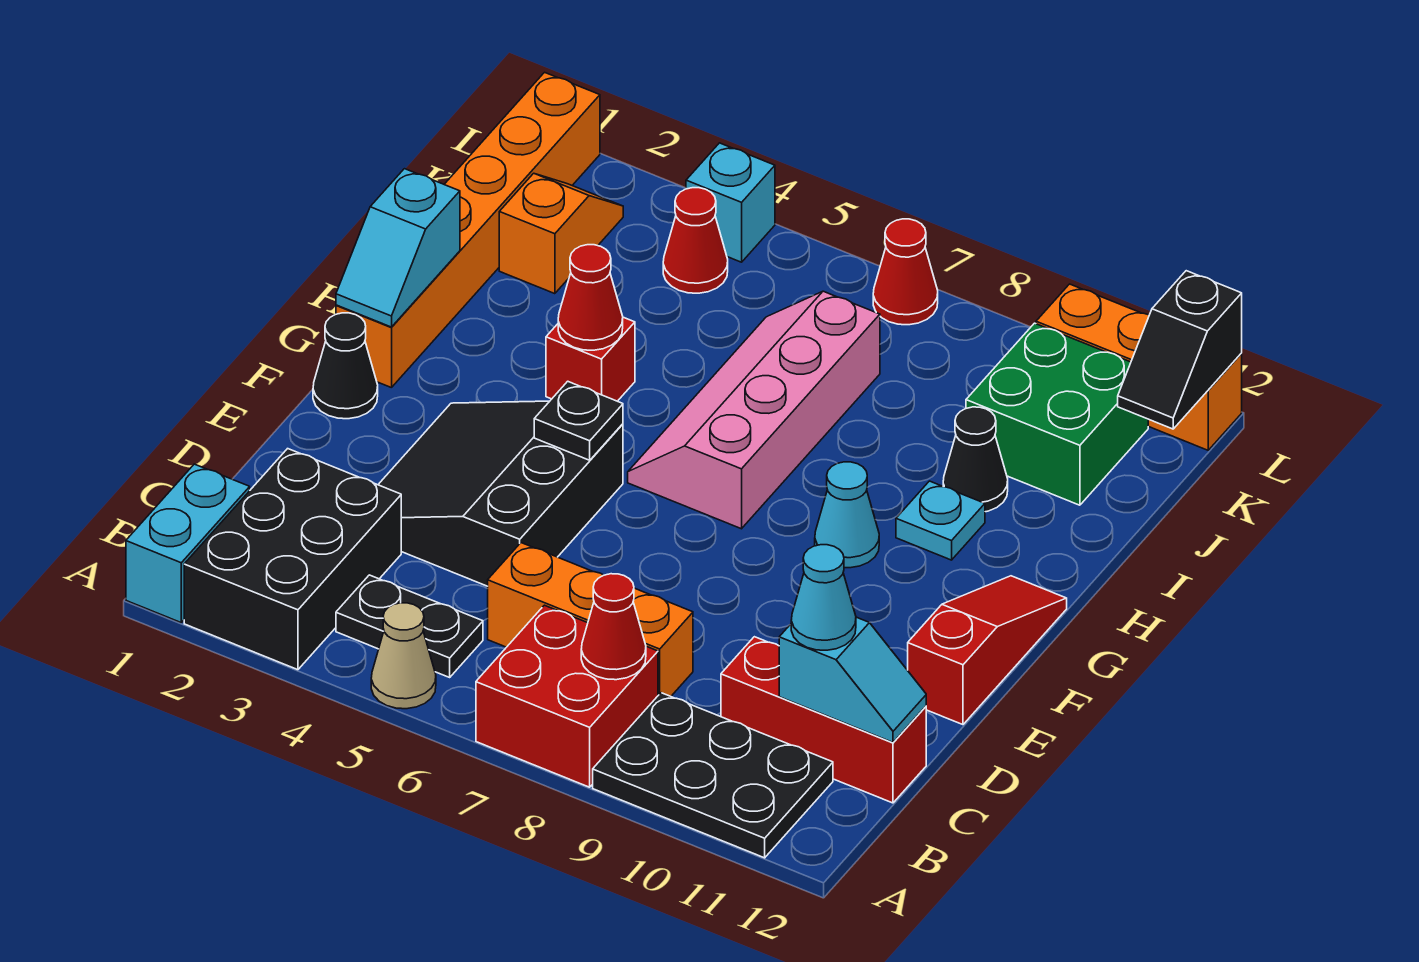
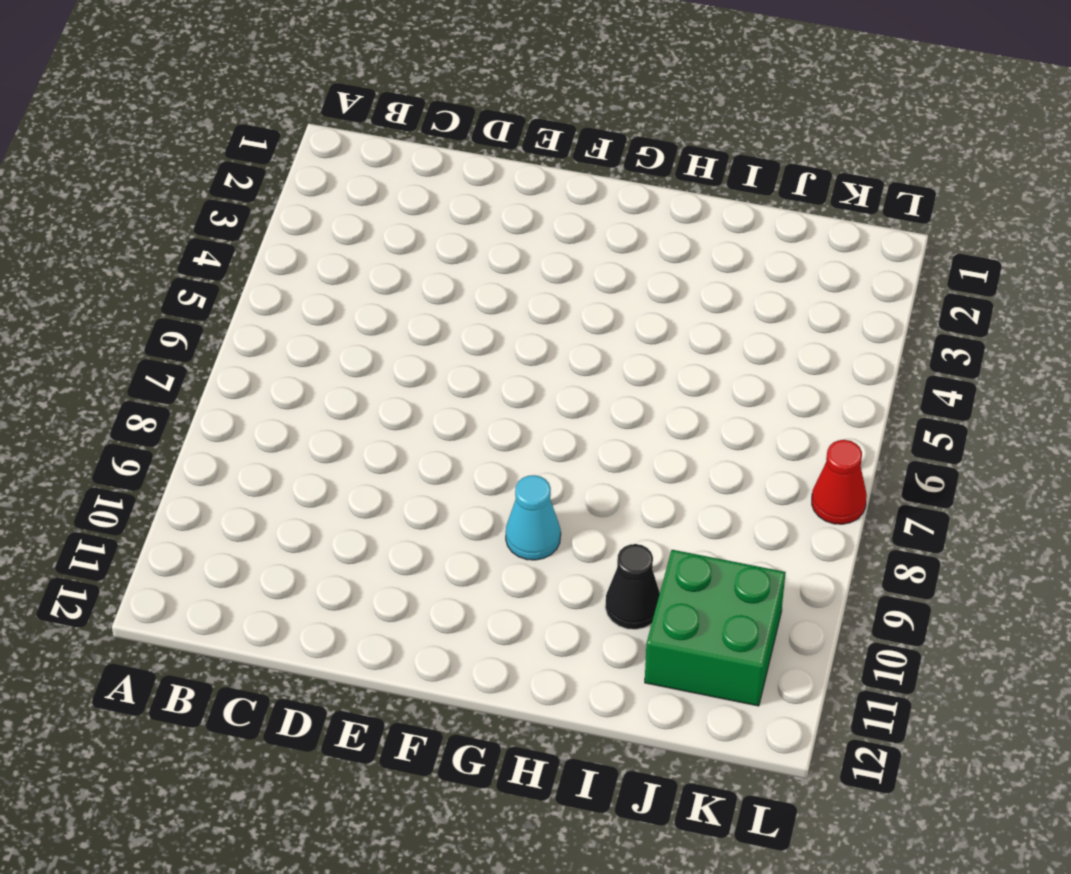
none -> cyan brick A1:B1 level 1
none -> black brick A2:C3 level 1
none -> tan cone A5 level 1
none -> red brick A7:B8 level 1

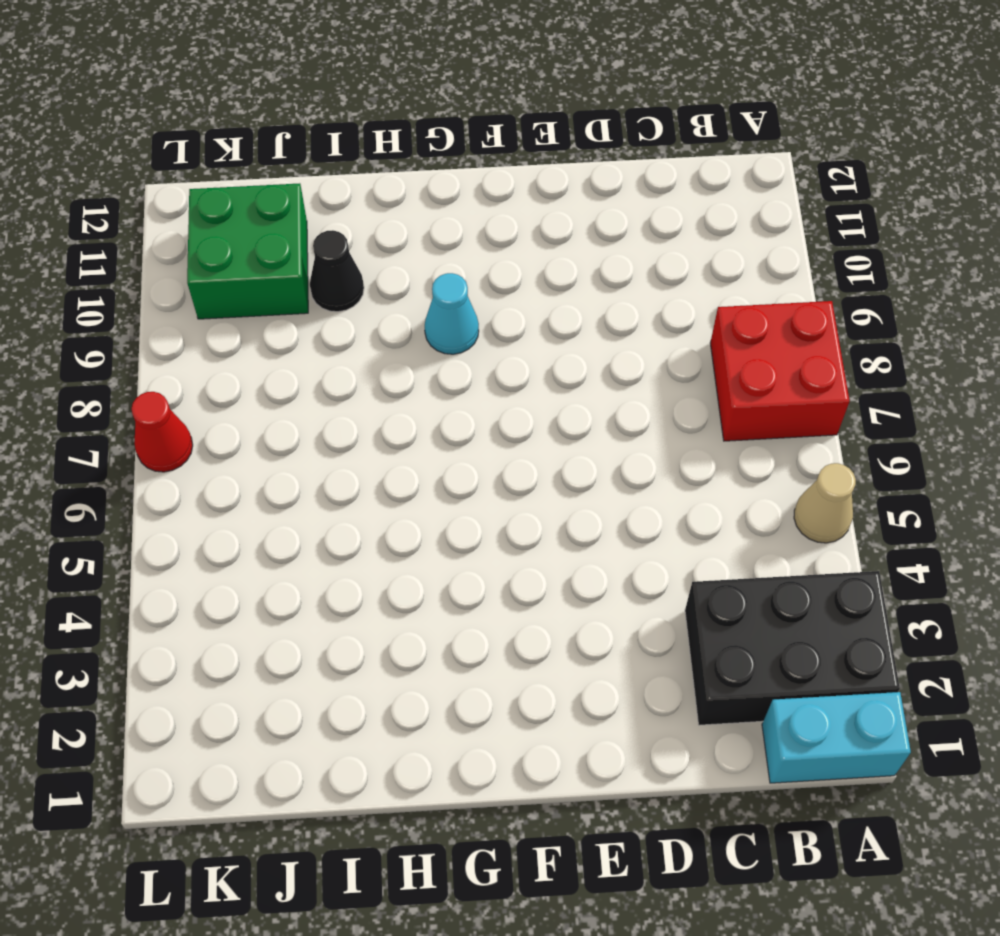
none -> black plate A9:B11 level 1
none -> black plate B4:B5 level 1
none -> orange brick C6:C8 level 1
none -> red brick C10:C12 level 1

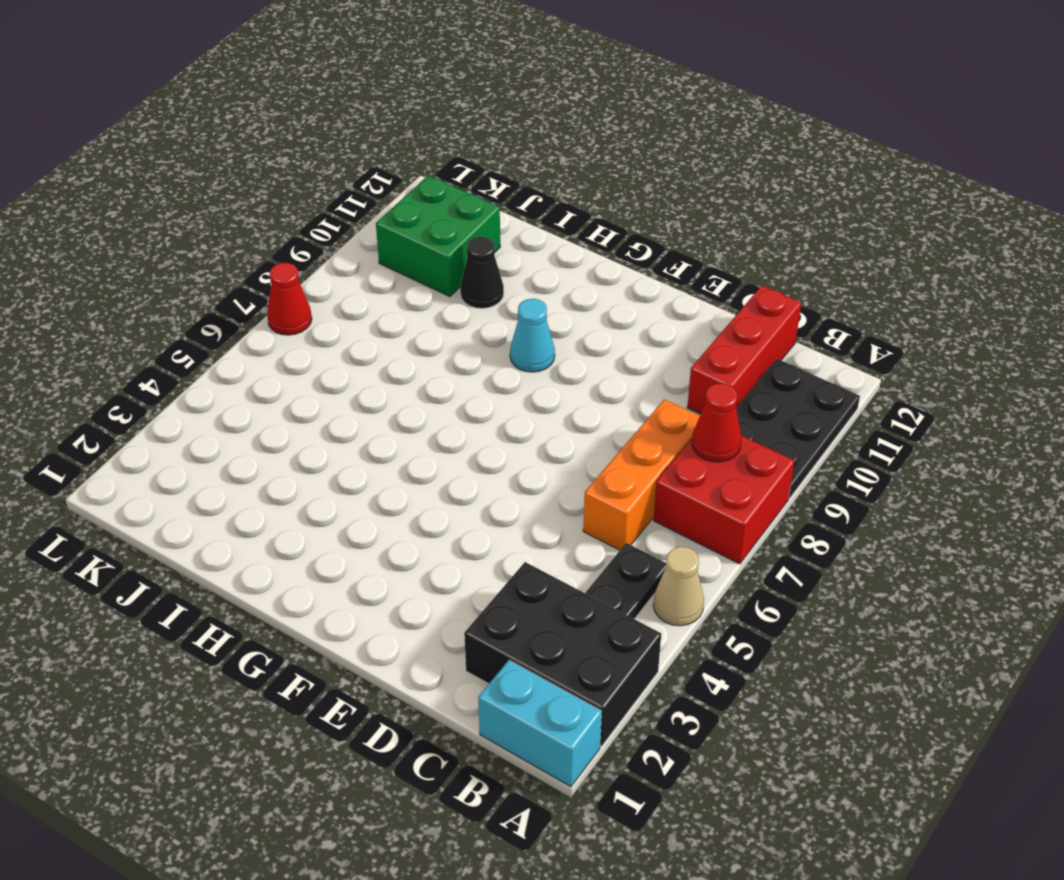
none -> black slope D3:F5 level 1 top 5
none -> red slope E12:G12 level 1 top E
none -> black cone F1 level 1
none -> orange brick G1:L1 level 1

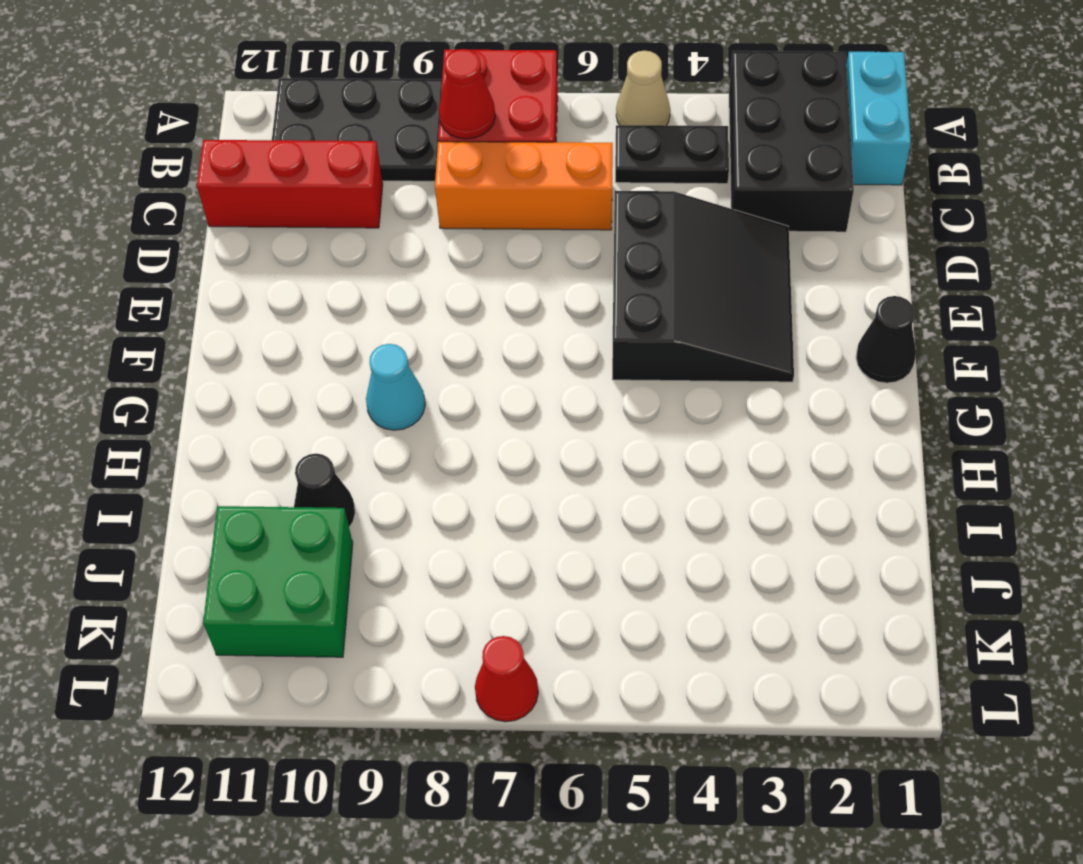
none -> red slope E12:G12 level 1 top E
none -> orange brick G1:L1 level 1
none -> pink slope G6:J7 level 1 top 7
none -> red brick H4 level 1

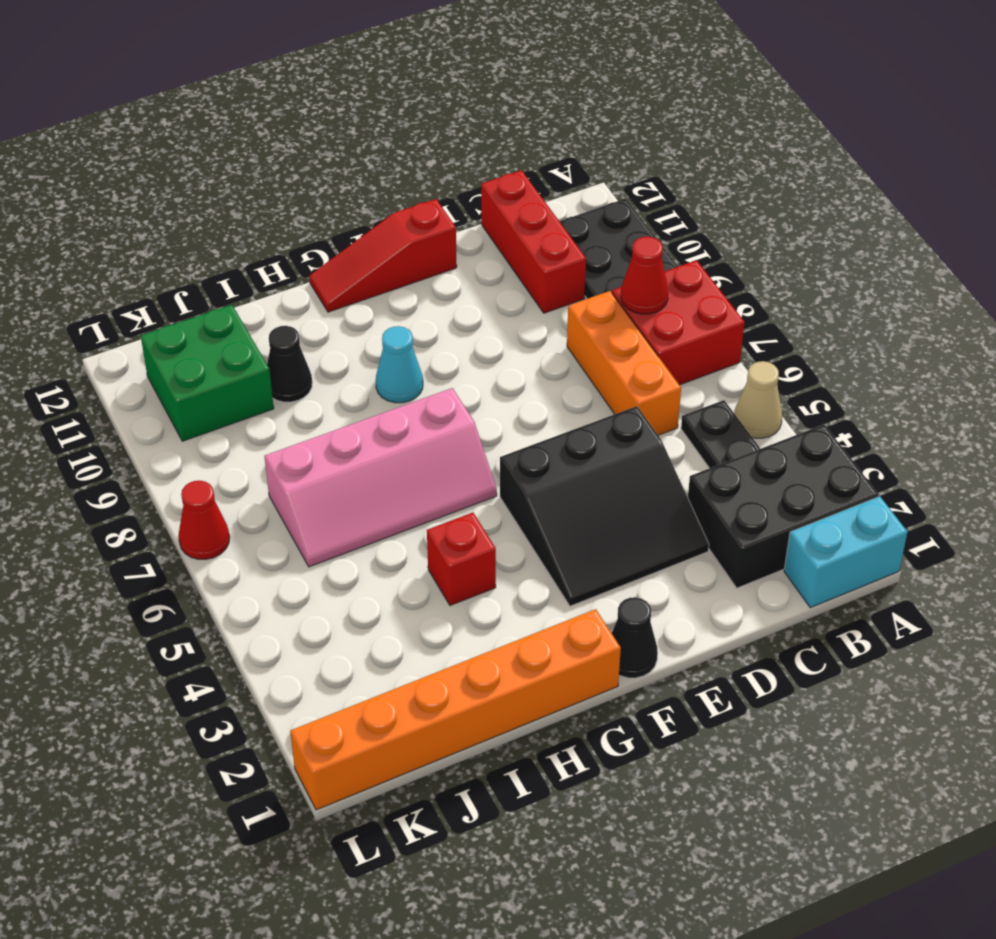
none -> cyan plate H10 level 1
none -> orange slope J2:K2 level 1 top J
none -> red cone K4 level 1
none -> cyan brick L4 level 1

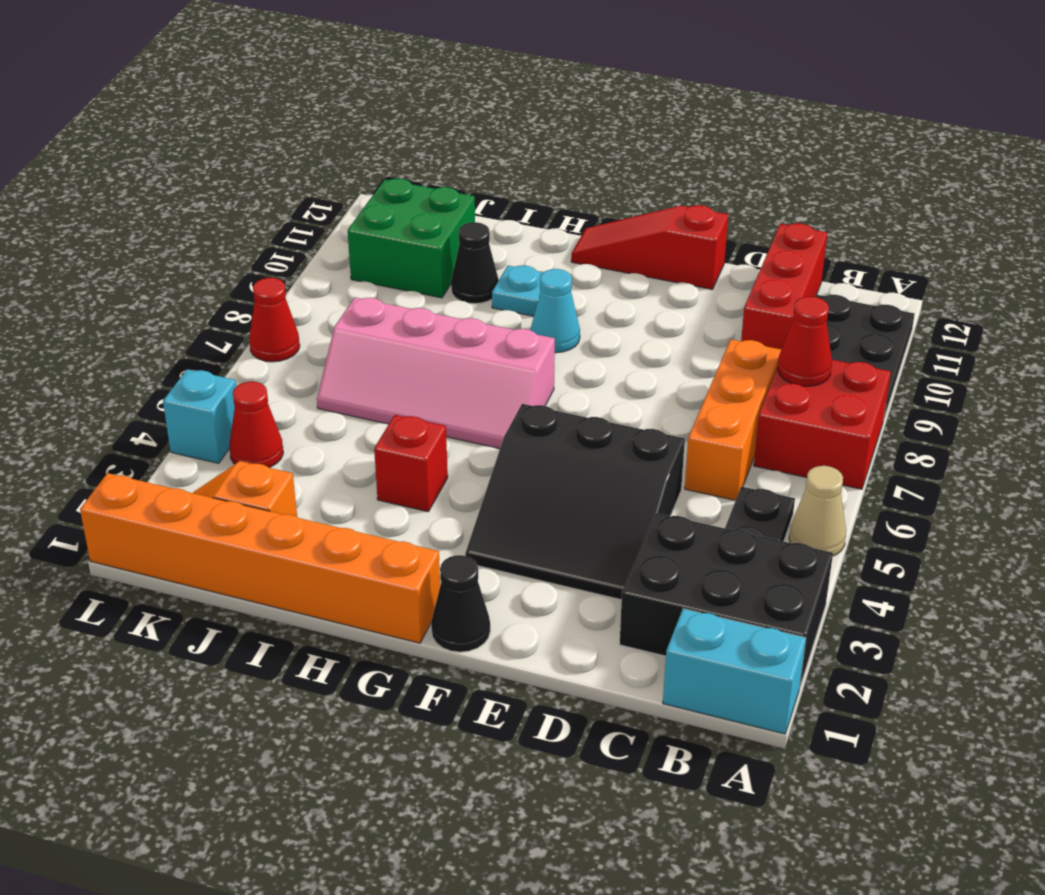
none -> orange brick L10:L12 level 1
none -> cyan slope C11:C12 level 2 top 11
none -> black plate F5 level 2
none -> cyan slope G1:H1 level 2 top H

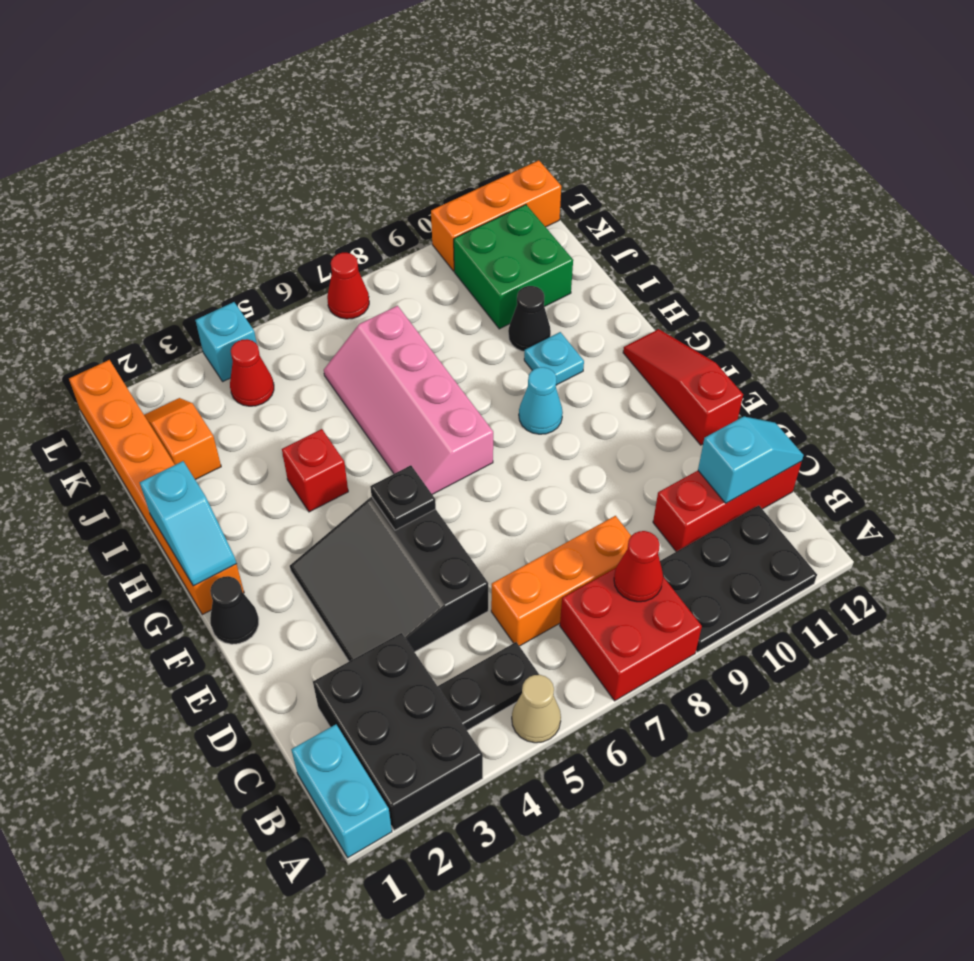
none -> red cone H4 level 2
none -> black slope K12:L12 level 2 top L
none -> cyan cone C11 level 3

